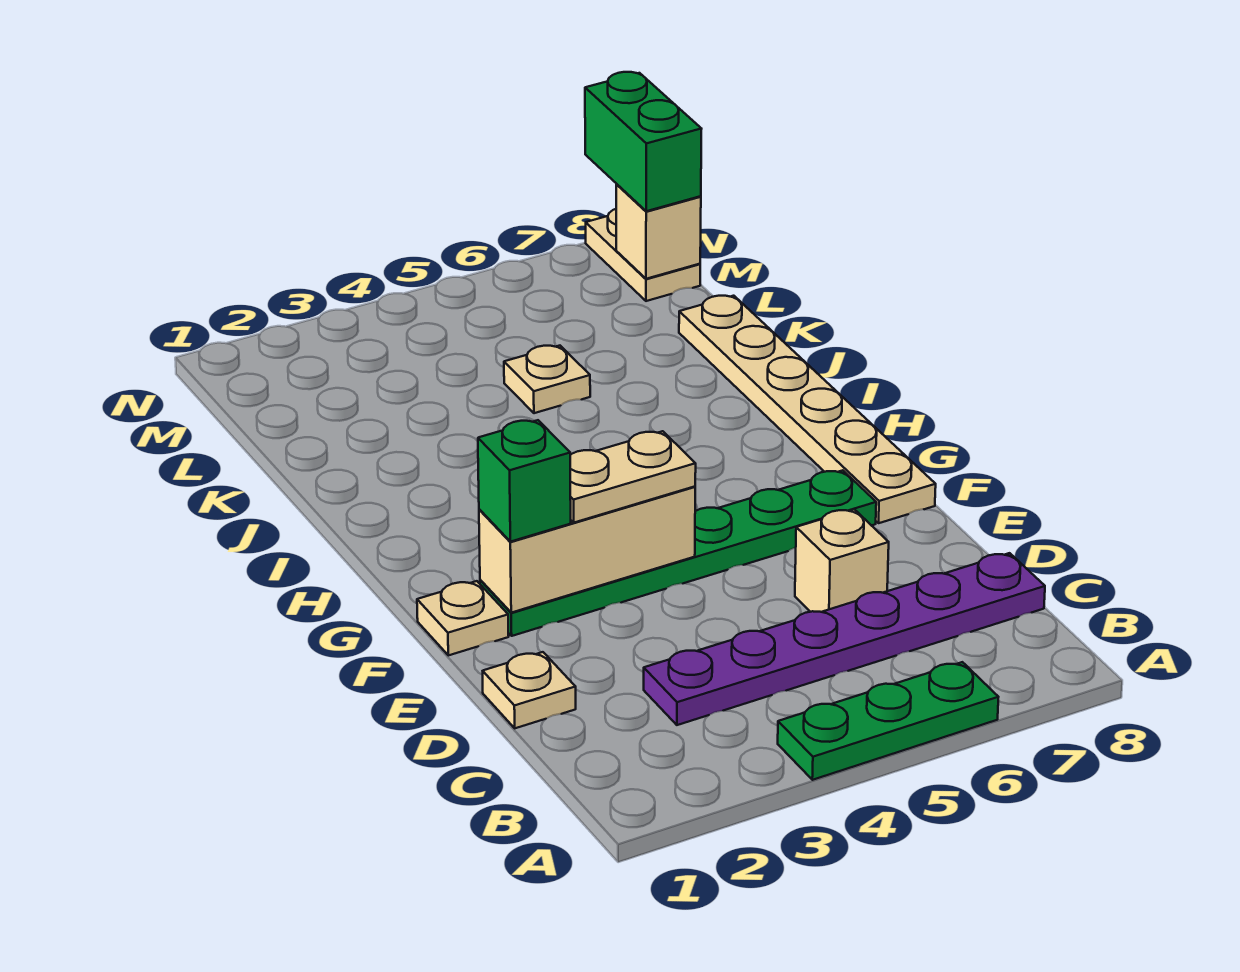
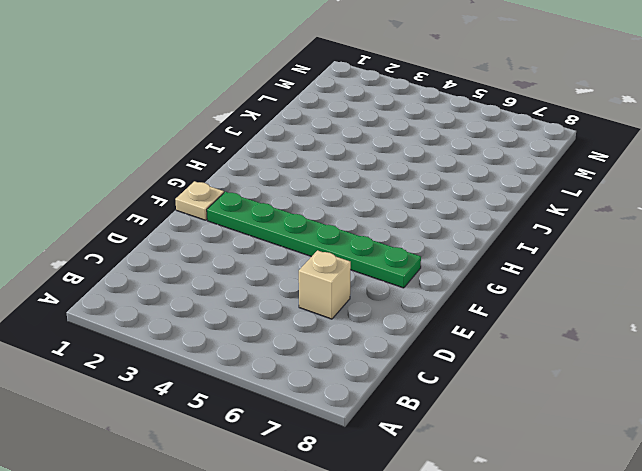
none -> green plate A4:A6 level 1
none -> purple plate C3:C8 level 1
none -> tan plate D1 level 1

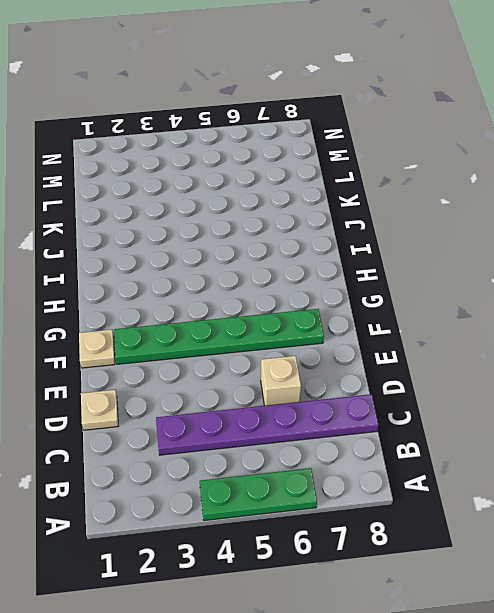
none -> tan plate F8:K8 level 1
none -> tan plate K5 level 1
none -> tan plate M8:N8 level 1

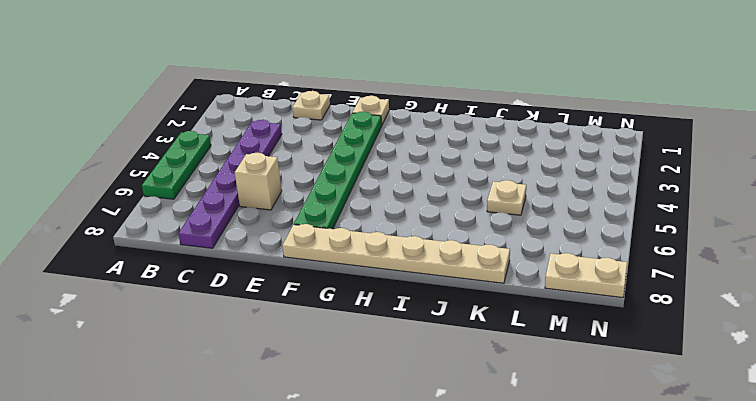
none -> tan brick F2:F4 level 2
none -> tan brick M8 level 2
none -> green brick F2 level 3

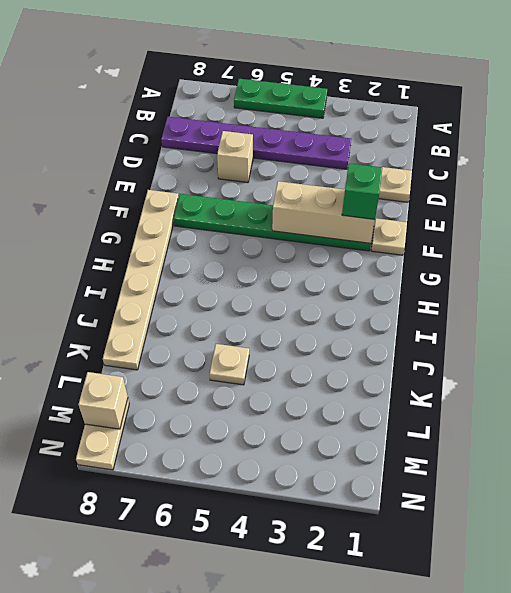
none -> tan plate F3:F4 level 3
none -> green brick M8:N8 level 3

